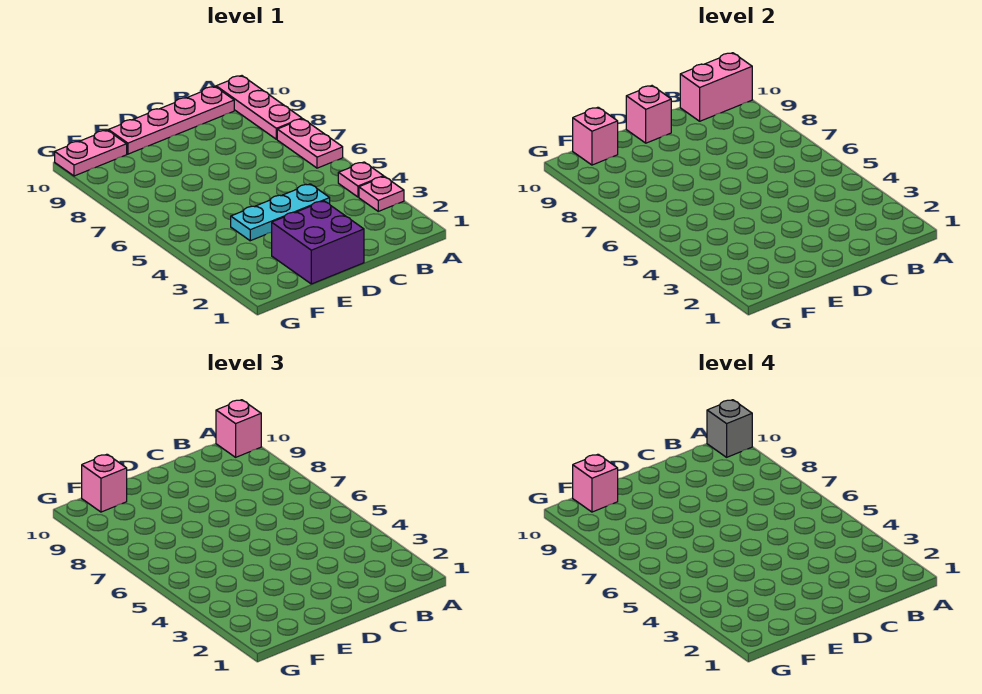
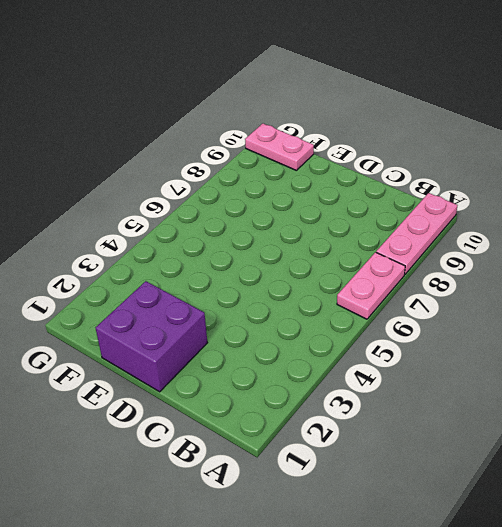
none -> pink plate A3 level 1
none -> pink plate A4 level 1
none -> pink plate B10:E10 level 1

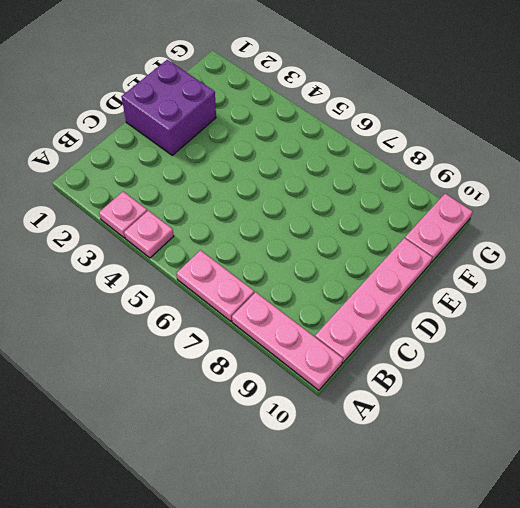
none -> cyan plate C4:E4 level 1
none -> pink brick A10:B10 level 2
none -> pink brick D10 level 2

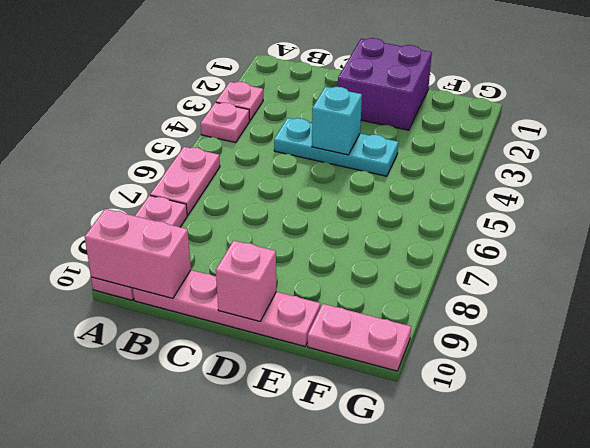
cyan brick D4 level 2 -> none
none -> pink brick F10 level 2
none -> pink brick A10 level 3
none -> pink brick F10 level 3

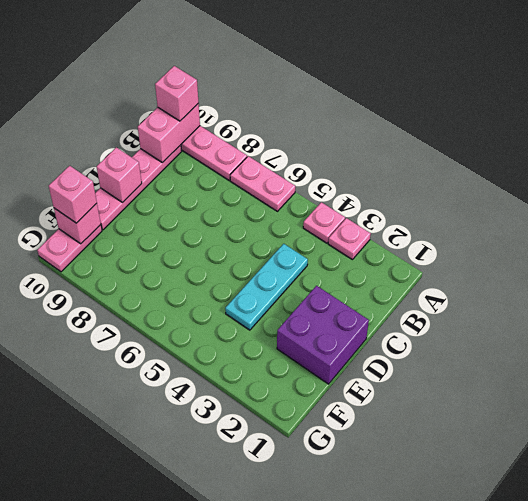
none -> grey brick A10 level 4
none -> pink brick F10 level 4

